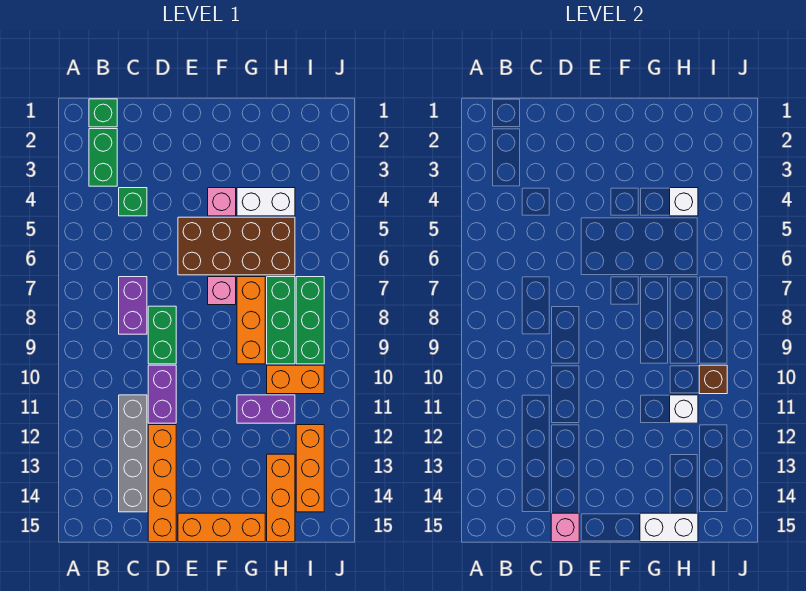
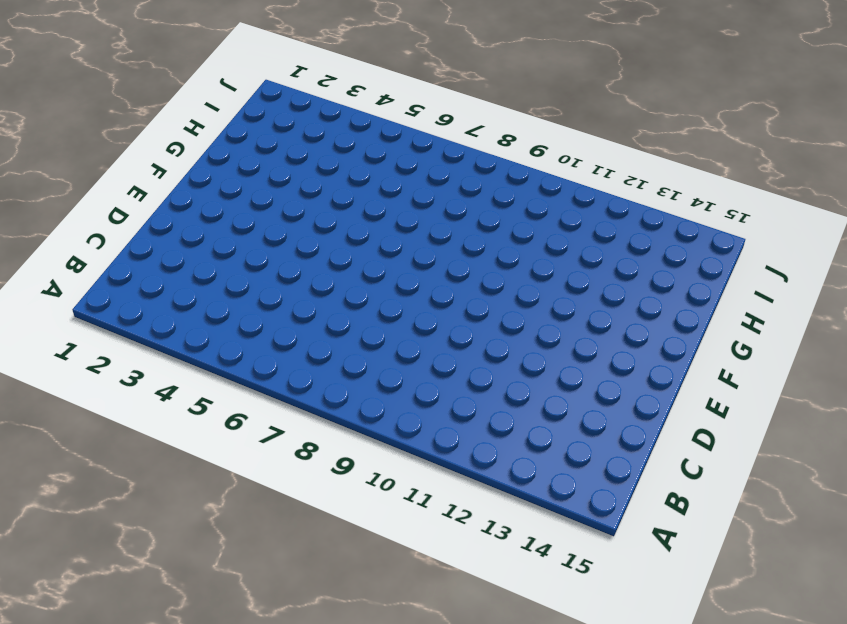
none -> green brick B1 level 1
none -> green brick B2:B3 level 1
none -> green brick C4 level 1

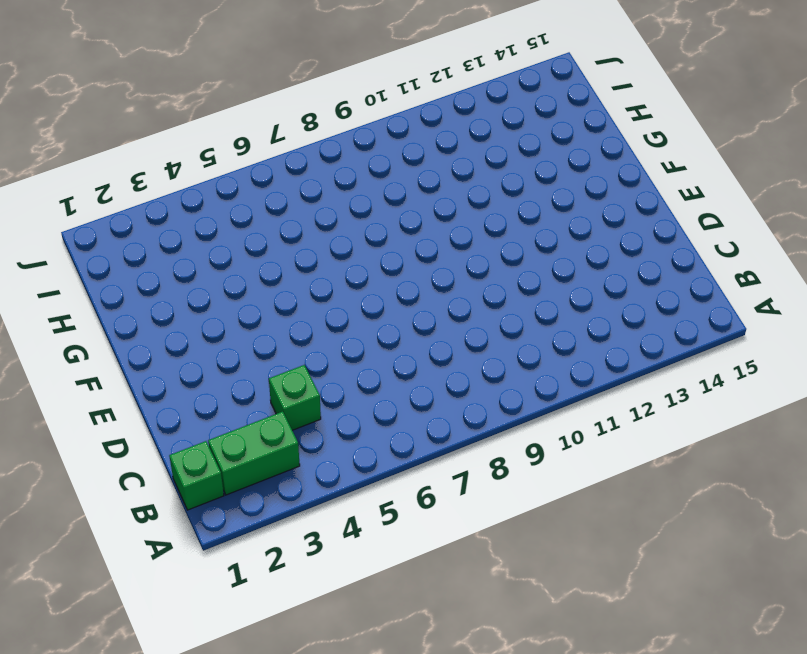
none -> purple brick C7:C8 level 1
none -> grey brick C11:C14 level 1
none -> green brick D8:D9 level 1

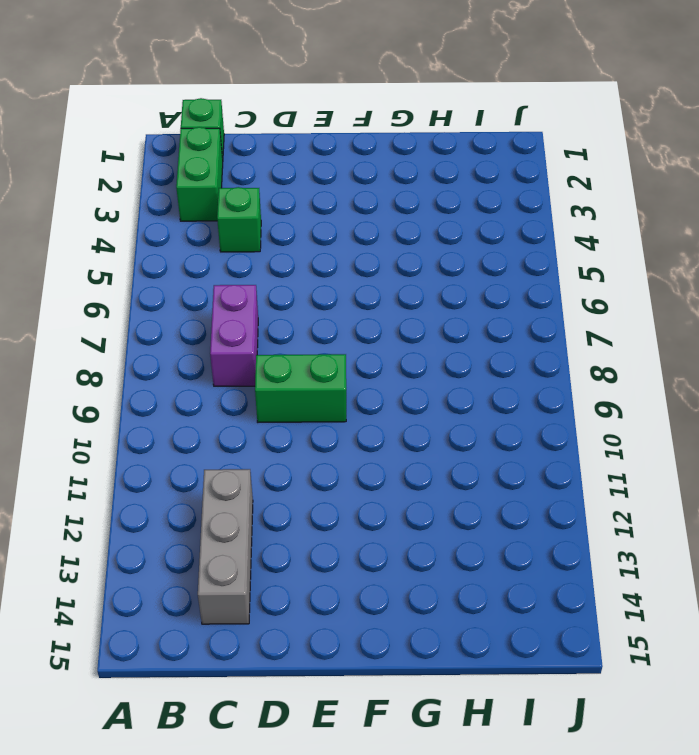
grey brick C12:C14 level 1 -> grey brick C11:C14 level 1
green brick D9:E9 level 1 -> green brick D8:D9 level 1
none -> purple brick D10:D11 level 1
none -> orange brick D12:D15 level 1
none -> brown brick E5:H6 level 1

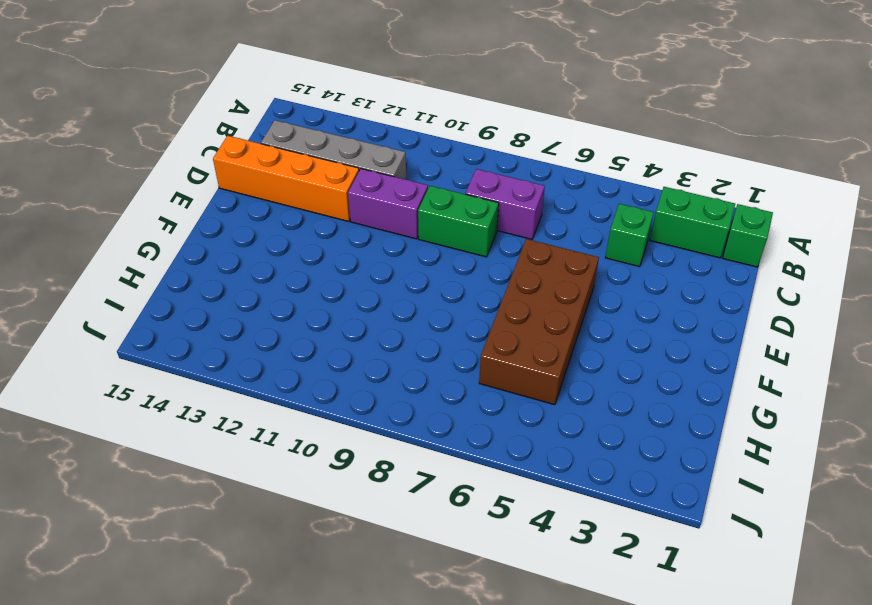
none -> orange brick E15:G15 level 1
none -> pink brick F4 level 1
none -> pink brick F7 level 1

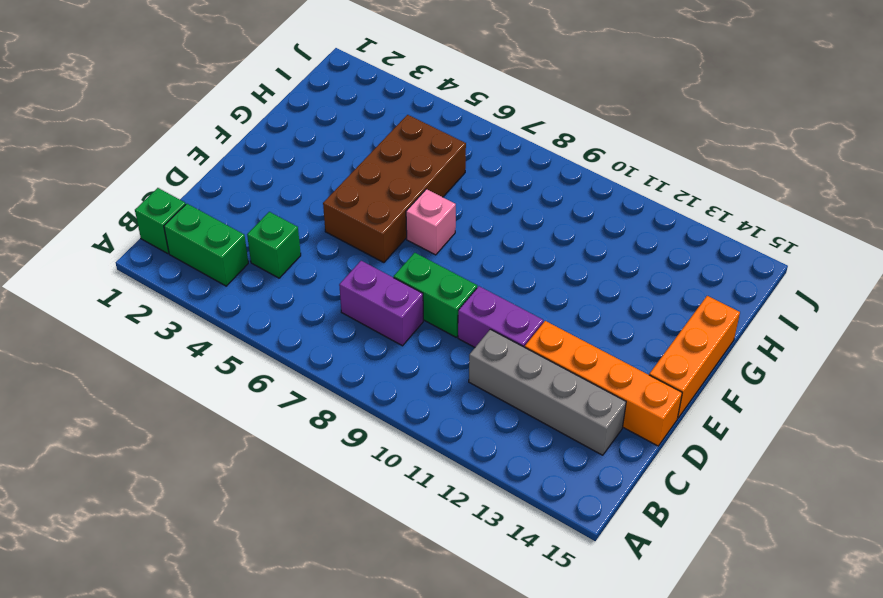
none -> pink brick F4 level 1
none -> white brick G4:H4 level 1
none -> orange brick G7:G9 level 1

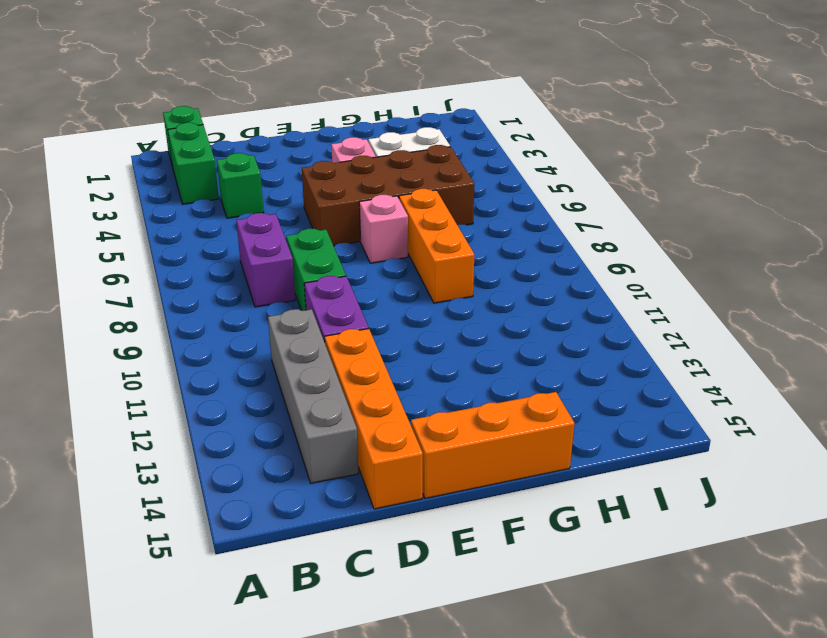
none -> purple brick G11:H11 level 1
none -> green brick H7:H9 level 1
none -> orange brick H10:I10 level 1

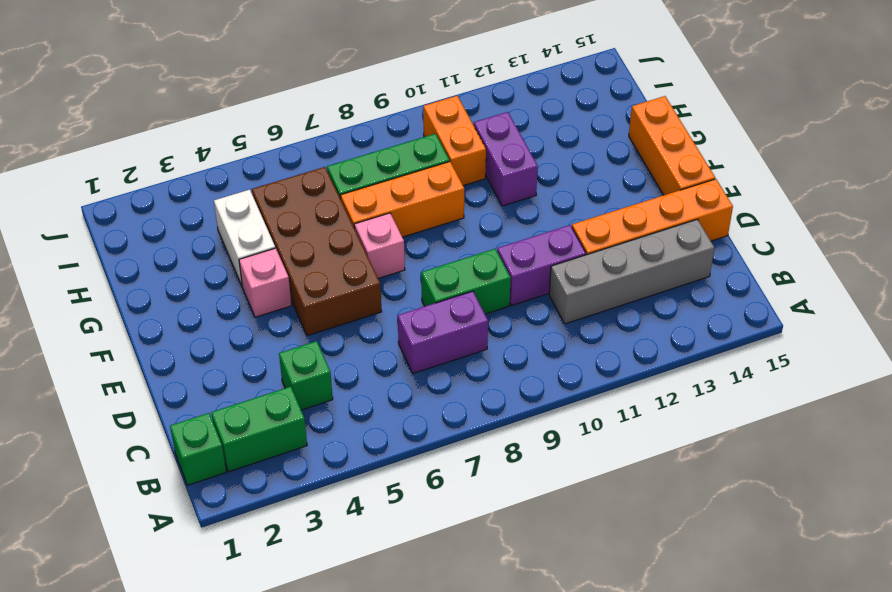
none -> orange brick H13:H15 level 1
none -> green brick I7:I9 level 1
none -> orange brick I12:I14 level 1

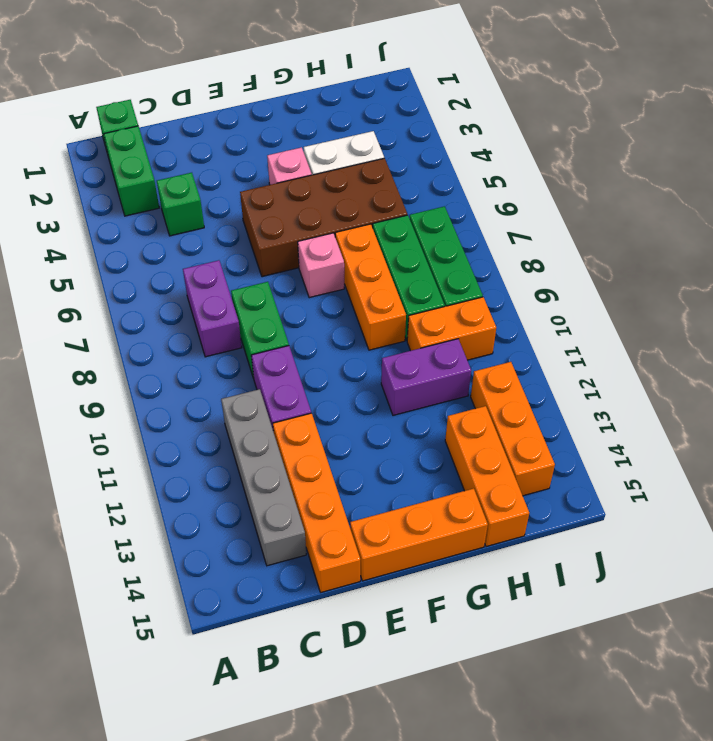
none -> pink brick D15 level 2
none -> white brick G15:H15 level 2
none -> white brick H4 level 2

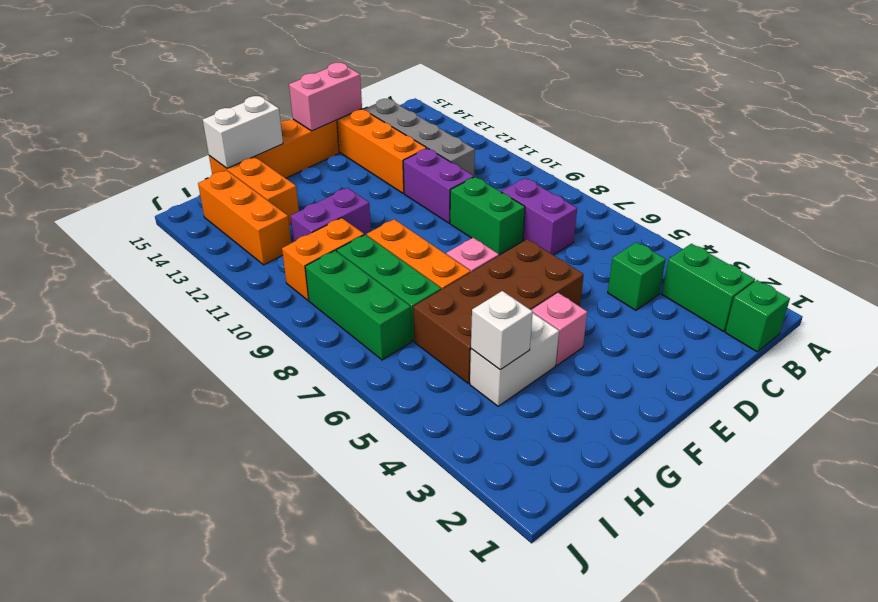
pink brick D15:E15 level 2 -> pink brick D15 level 2
none -> white brick H11 level 2
none -> brown brick I10 level 2

